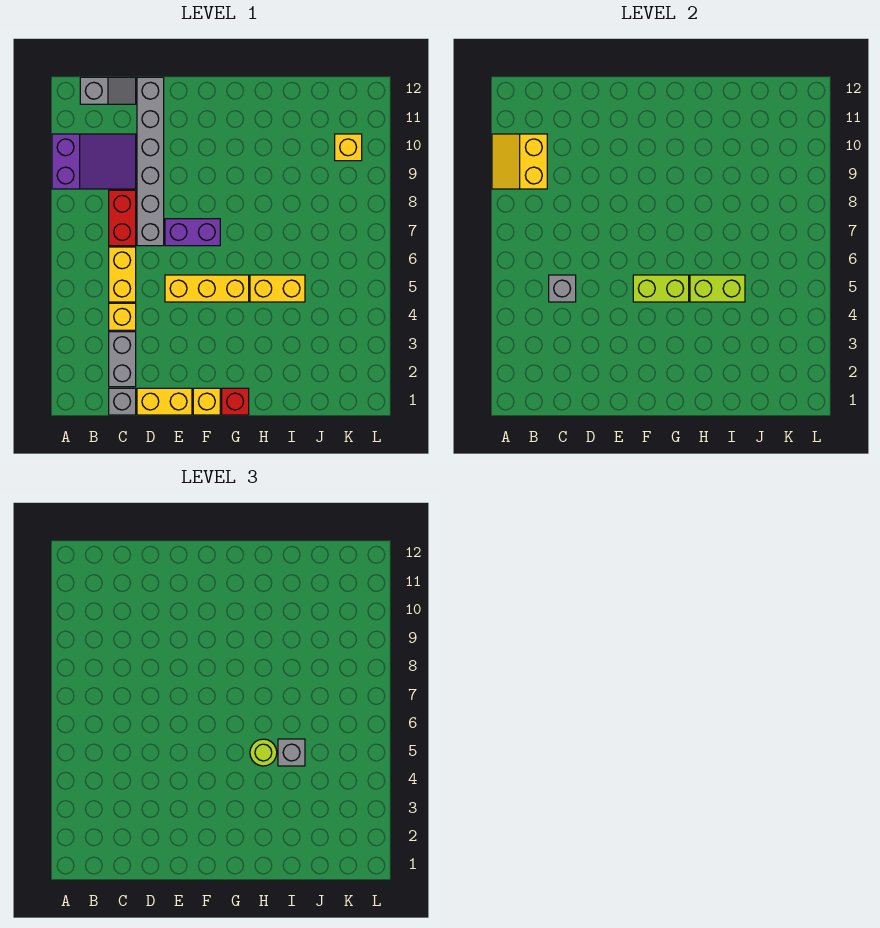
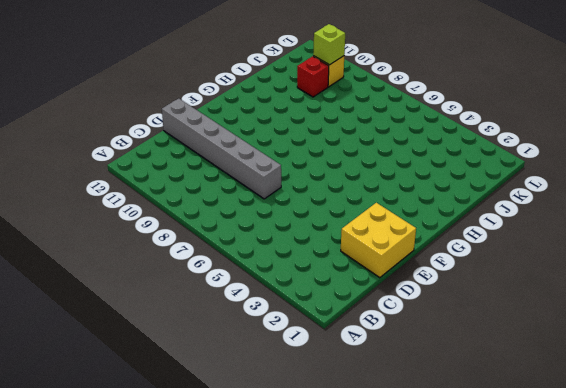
yellow brick D1:E2 level 1 -> yellow brick D1:E1 level 1
red brick J10 level 1 -> red brick G1 level 1
lime brick K10 level 2 -> none
none -> purple slope A9:C10 level 1 top A
none -> grey slope B12:C12 level 1 top B
none -> grey brick C1 level 1

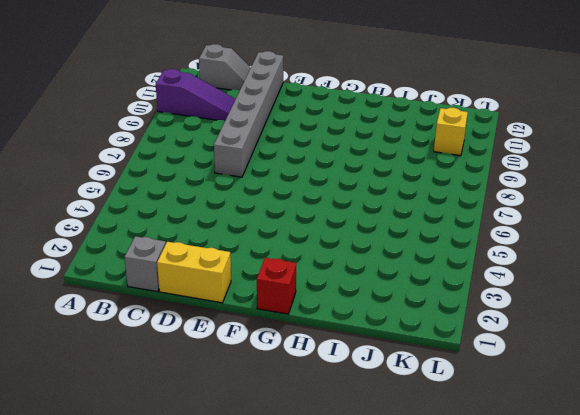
purple slope A10:C10 level 1 top A -> purple slope A9:C10 level 1 top A
none -> grey brick C2:C3 level 1
none -> yellow brick C4 level 1
none -> yellow brick C5:C6 level 1

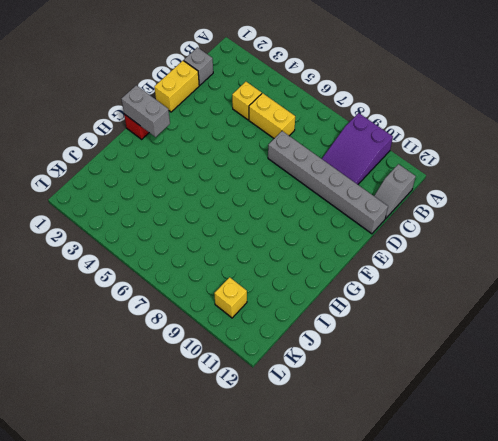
grey brick G1:G2 level 2 -> grey brick C2:C3 level 1
none -> red brick C7:C8 level 1
none -> yellow brick E5:G5 level 1
none -> purple brick E7:F7 level 1

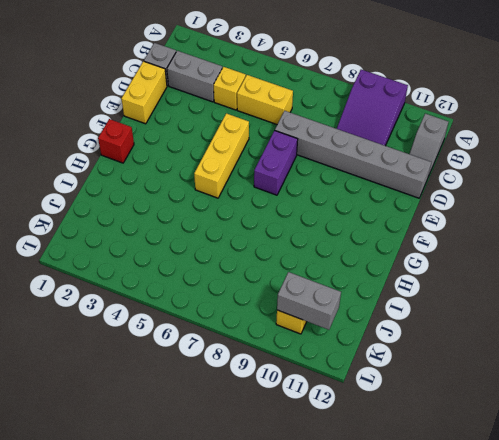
grey brick K10:K11 level 2 -> none
none -> red brick C7:C8 level 1
none -> yellow brick F1 level 1
none -> yellow brick H5:I5 level 1

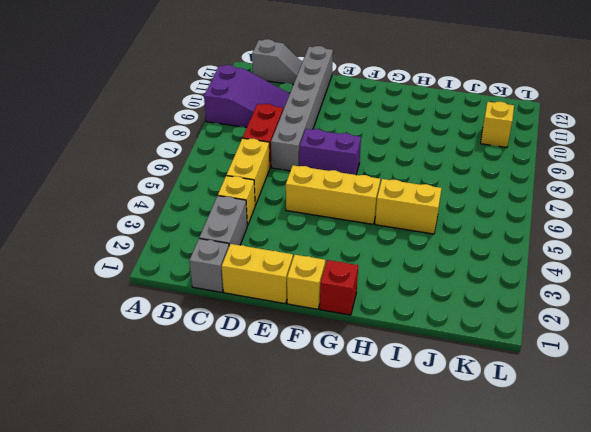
none -> yellow slope A9:B10 level 2 top B
none -> grey brick C5 level 2
none -> lime brick F5:G5 level 2

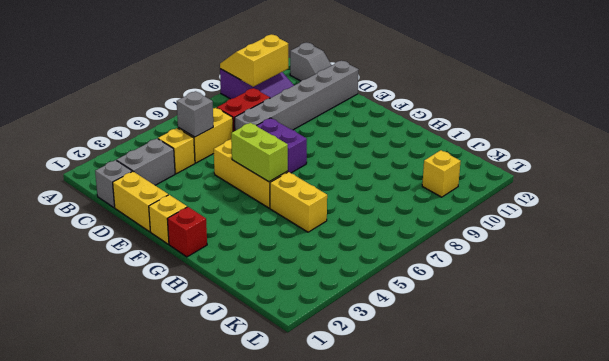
none -> lime brick H5:I5 level 2
none -> lime round brick H5 level 3
none -> grey brick I5 level 3

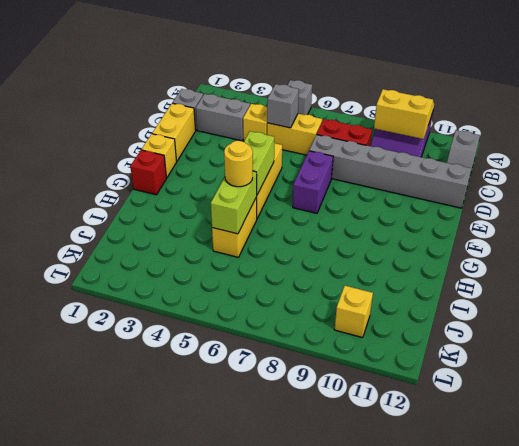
grey brick A5 level 1 -> grey brick I5 level 3
yellow round brick H5 level 3 -> lime round brick H5 level 3

